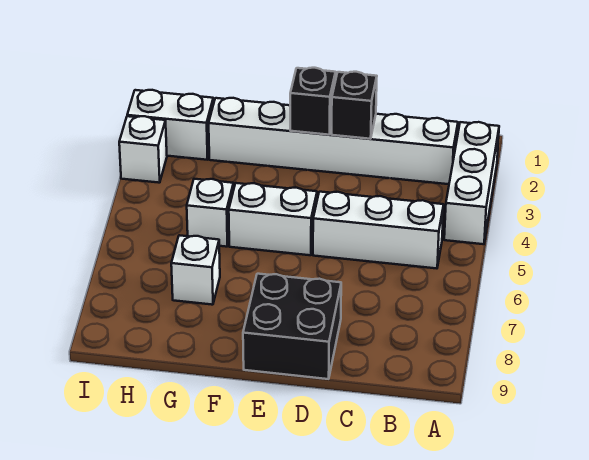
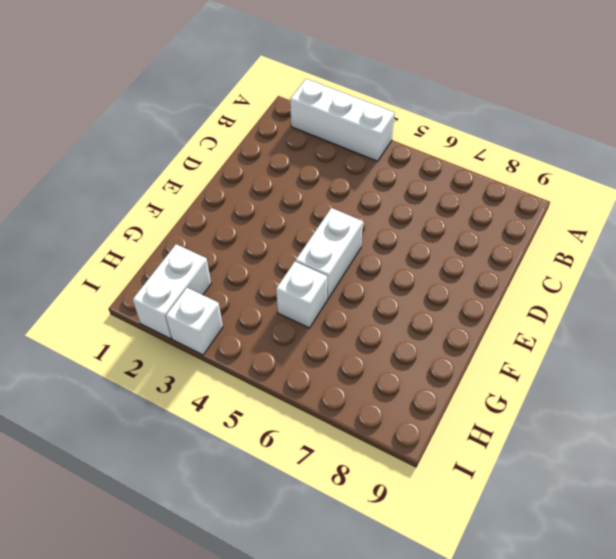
none -> white brick B2:G2 level 1
none -> white brick B5:D5 level 1

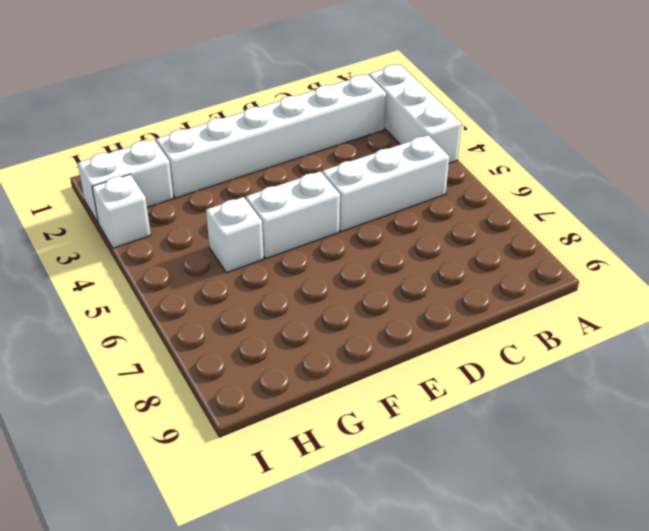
none -> black brick D8:E9 level 1
none -> white brick G7 level 1

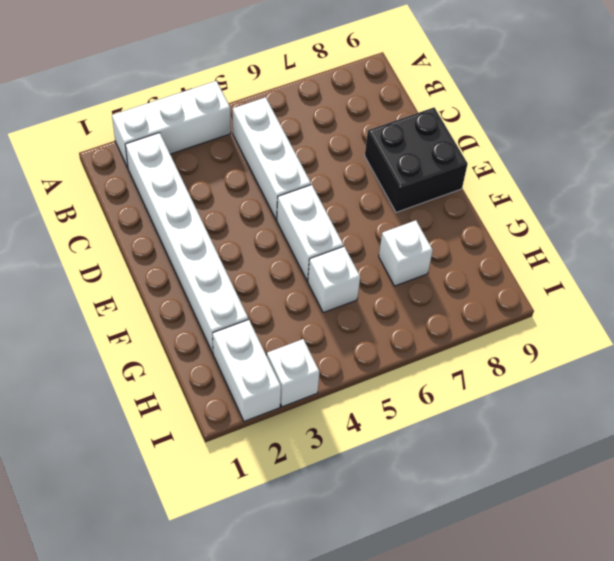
none -> black brick D2 level 2
none -> black brick E2 level 2

